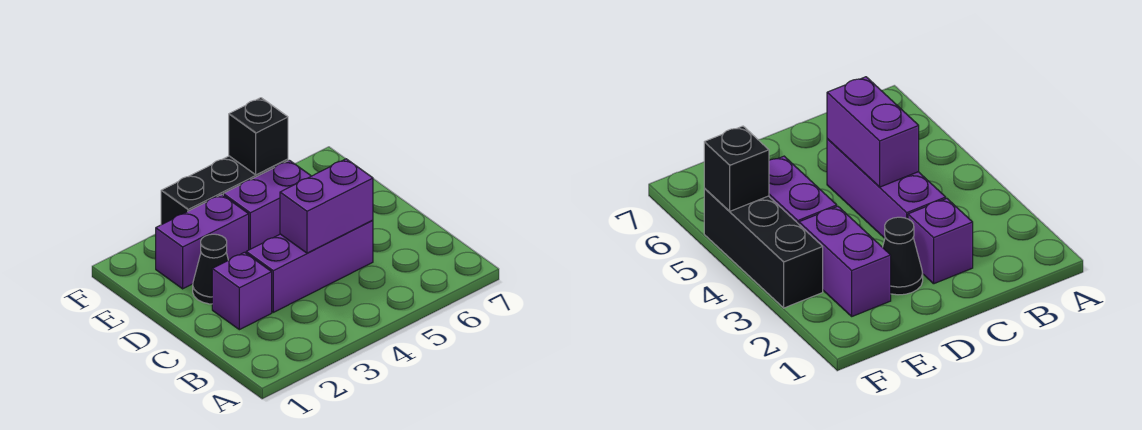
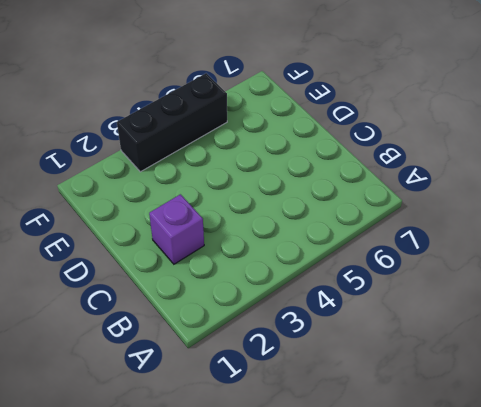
none -> purple brick C3:C5 level 1
none -> black cone D2 level 1

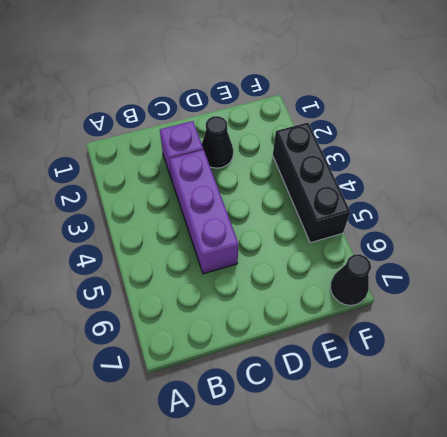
black cone F7 level 1 -> none
none -> purple brick E2:E3 level 1
none -> purple brick E4:E5 level 1

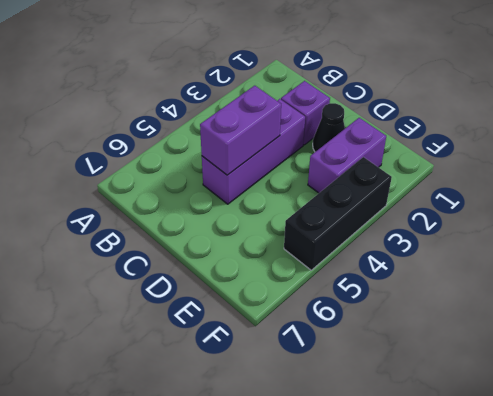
none -> purple brick E4:E5 level 1
none -> black brick F5 level 2

